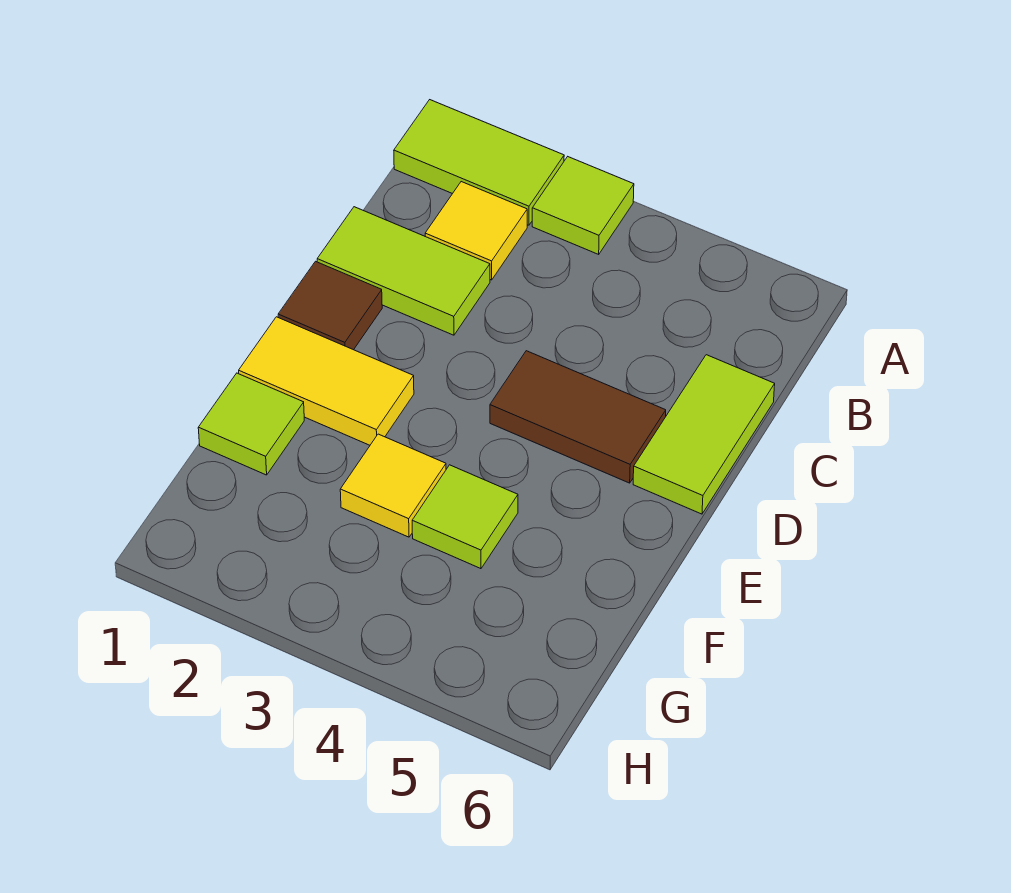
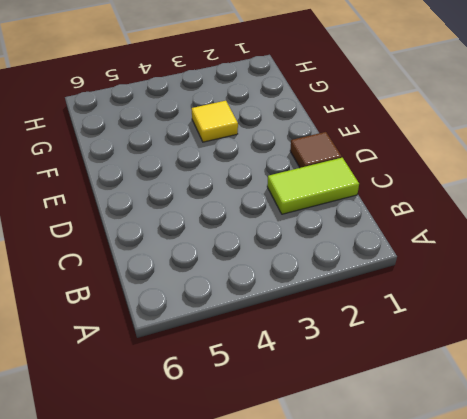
none -> lime tile A1:A2 level 1
none -> lime tile A3 level 1

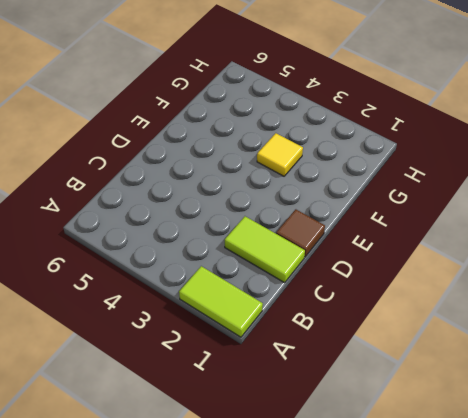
none -> lime tile A3 level 1
none -> yellow tile B2 level 1

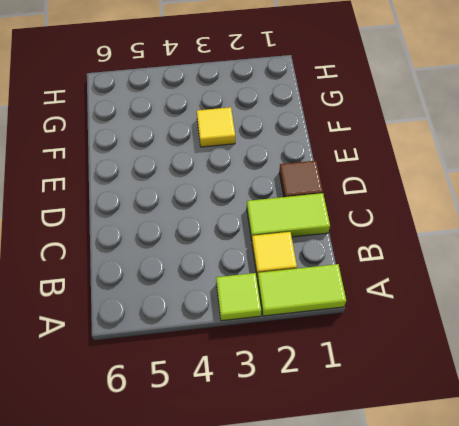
none -> lime tile C6:D6 level 1
none -> brown tile D4:D5 level 1

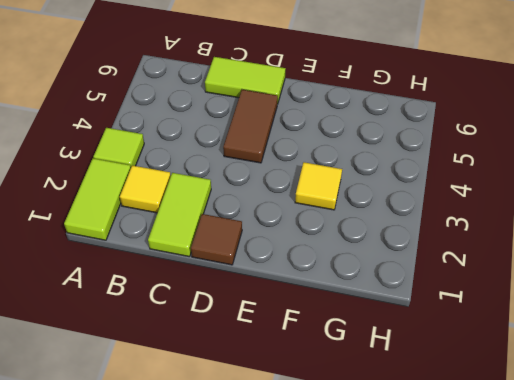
none -> yellow tile E1:E2 level 1
none -> lime tile F1 level 1

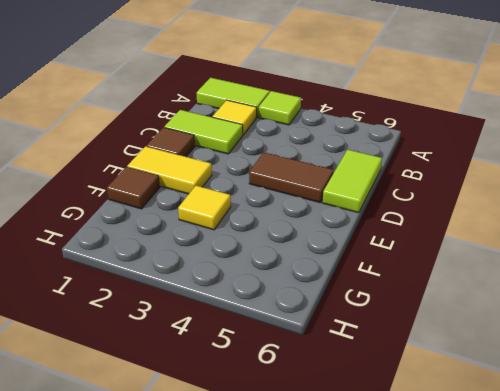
brown tile F1 level 1 -> lime tile F1 level 1
none -> lime tile F4 level 1

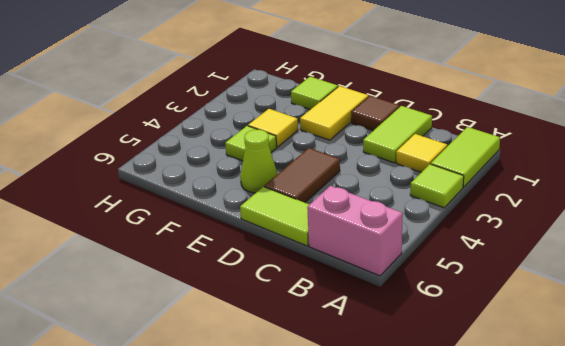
pink brick A6:B6 level 1 -> none
lime cone E5 level 1 -> none

